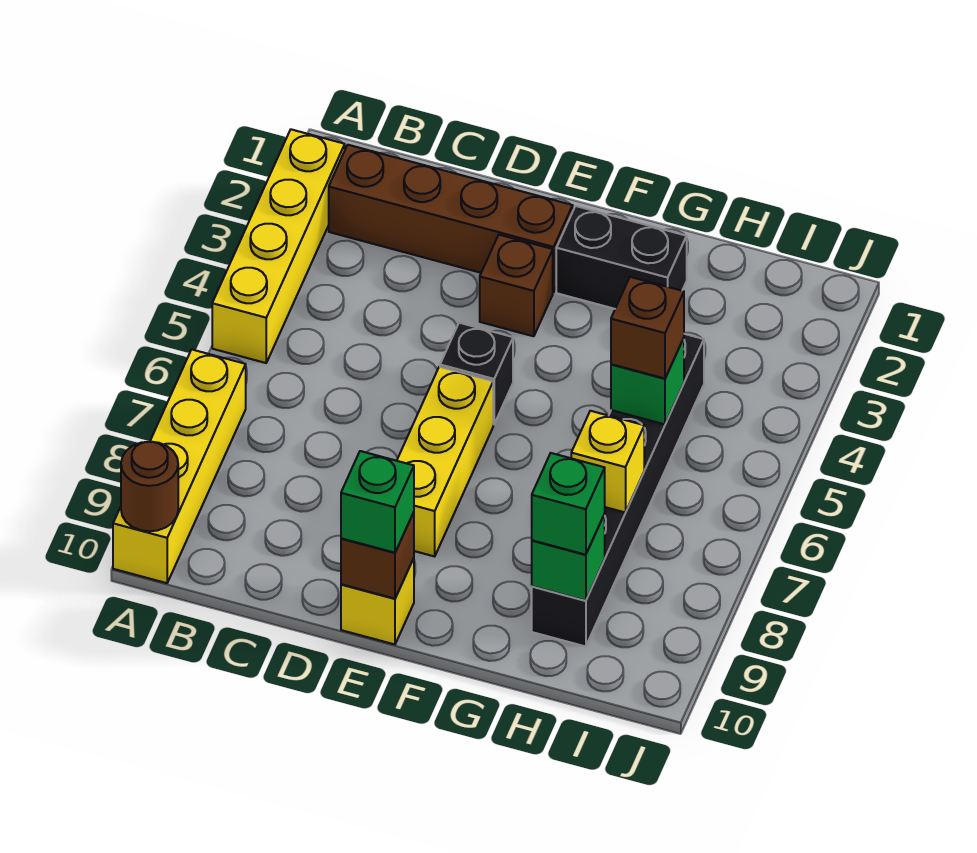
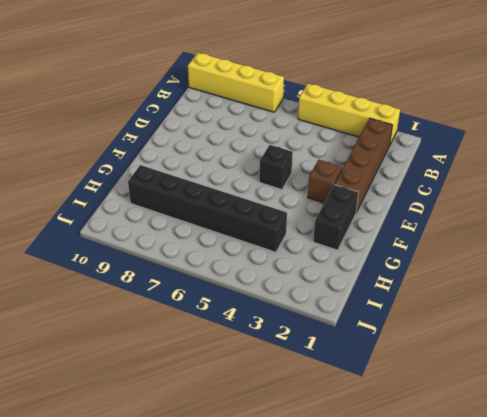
none -> yellow brick E6:E8 level 1
none -> yellow brick E10 level 1
none -> brown round brick A10 level 2

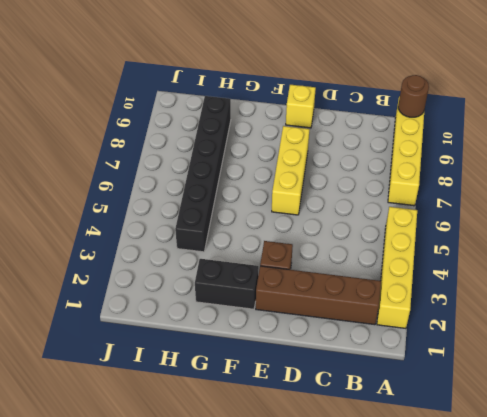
none -> black brick E5 level 1
none -> brown brick E10 level 2
none -> green brick H5 level 2

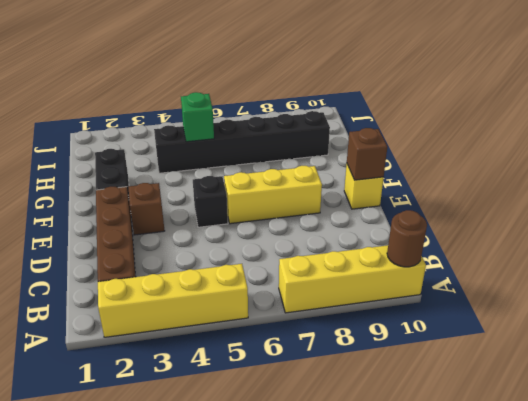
none -> yellow brick H7 level 2
none -> green brick H9 level 2
none -> green brick E10 level 3

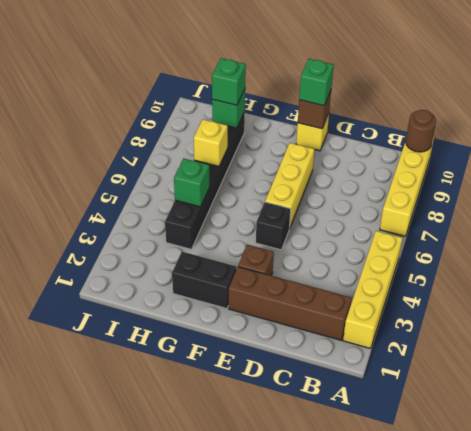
none -> brown brick H5 level 3

